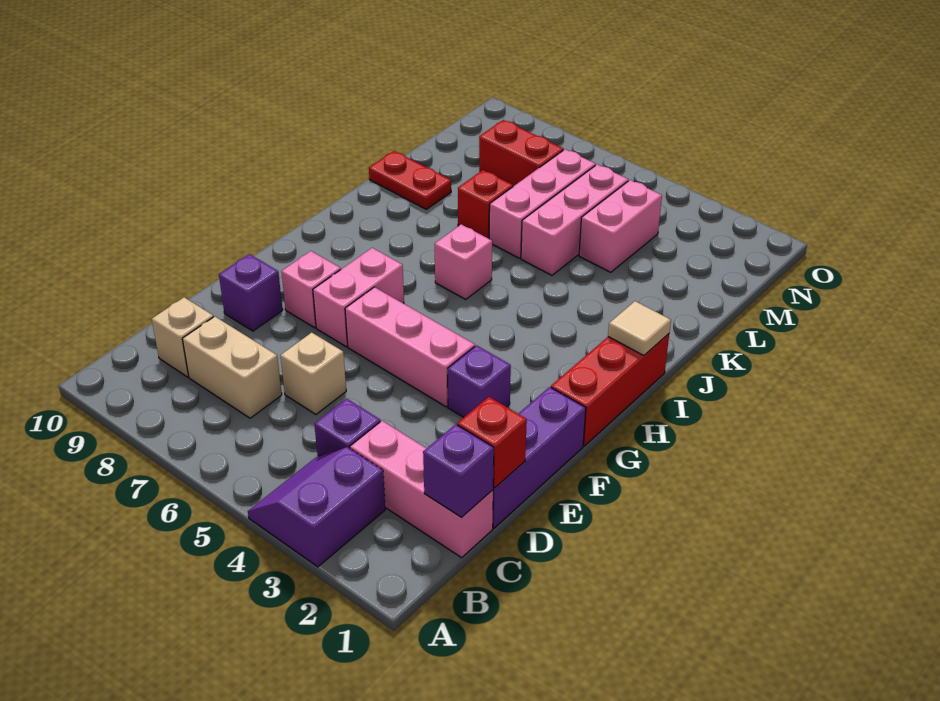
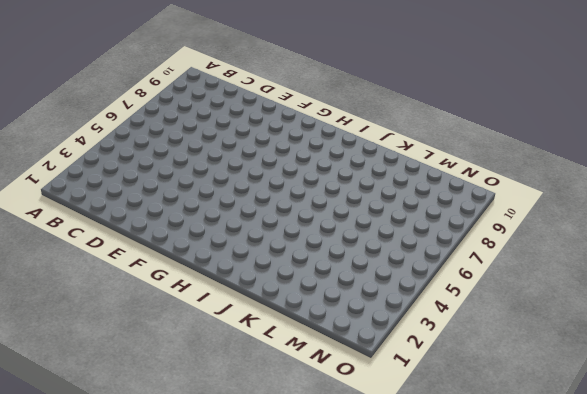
none -> purple slope A3:B4 level 1 top 3
none -> pink brick C1:C3 level 1
none -> purple brick C4 level 1

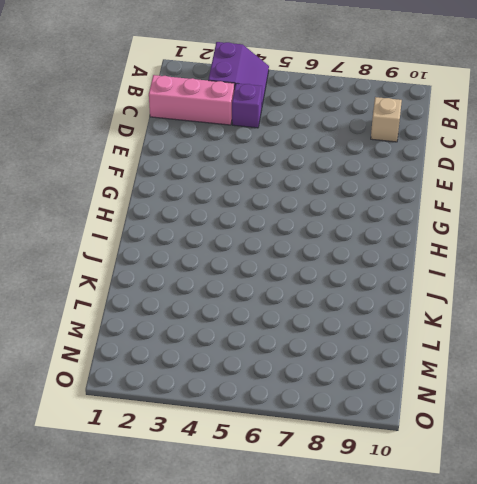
none -> tan brick C7:C8 level 1
none -> purple brick D1:F1 level 1
none -> tan brick D6 level 1

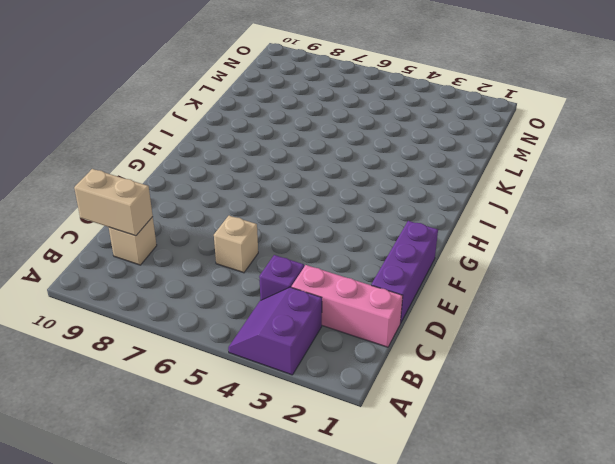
tan brick C9:C10 level 2 -> tan brick C7:C8 level 1
none -> purple brick E9 level 1
none -> purple brick F3 level 1
none -> pink brick F4:F6 level 1

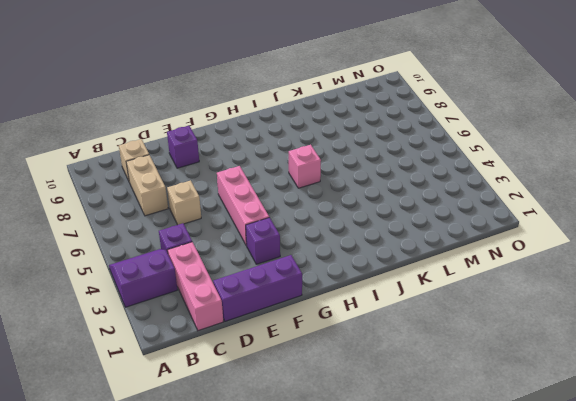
none -> pink brick F7:G7 level 1
none -> pink brick F8 level 1
none -> red brick G1:I1 level 1

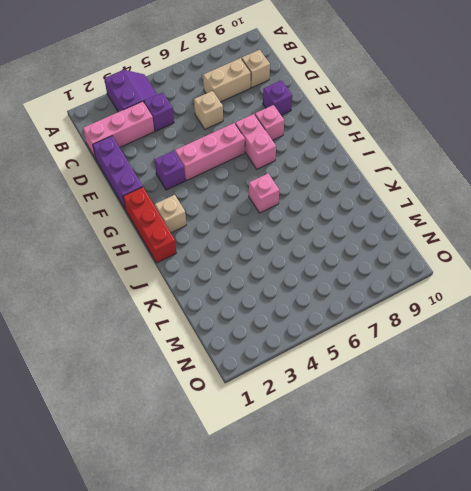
tan brick H2 level 1 -> none
none -> pink brick K5:M5 level 1
none -> pink brick K6:M6 level 1
none -> red brick K7 level 1

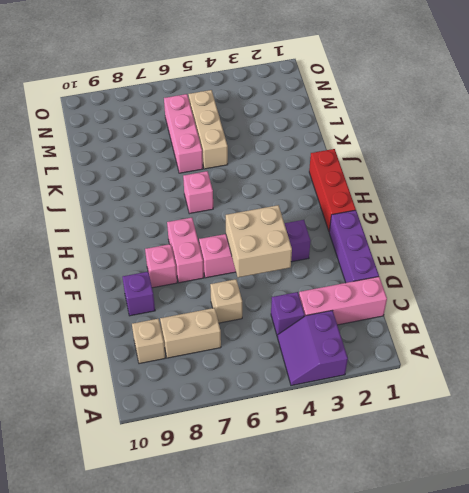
tan brick E4:F5 level 2 -> none
tan brick K5:M5 level 1 -> pink brick K5:M5 level 1
none -> red brick K7 level 1
none -> red plate K9:K10 level 1
none -> pink brick L4:M4 level 1

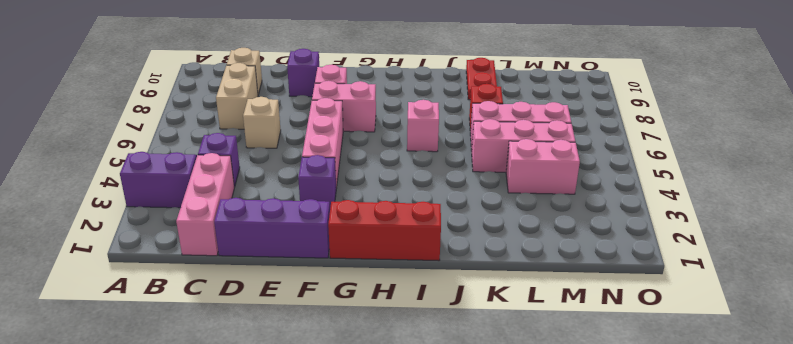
none -> red brick M7:M8 level 1
none -> purple brick C1 level 2
none -> red brick D1 level 2

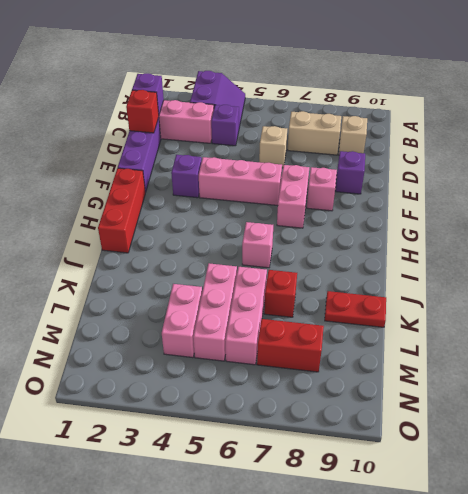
none -> tan tile I1 level 2

